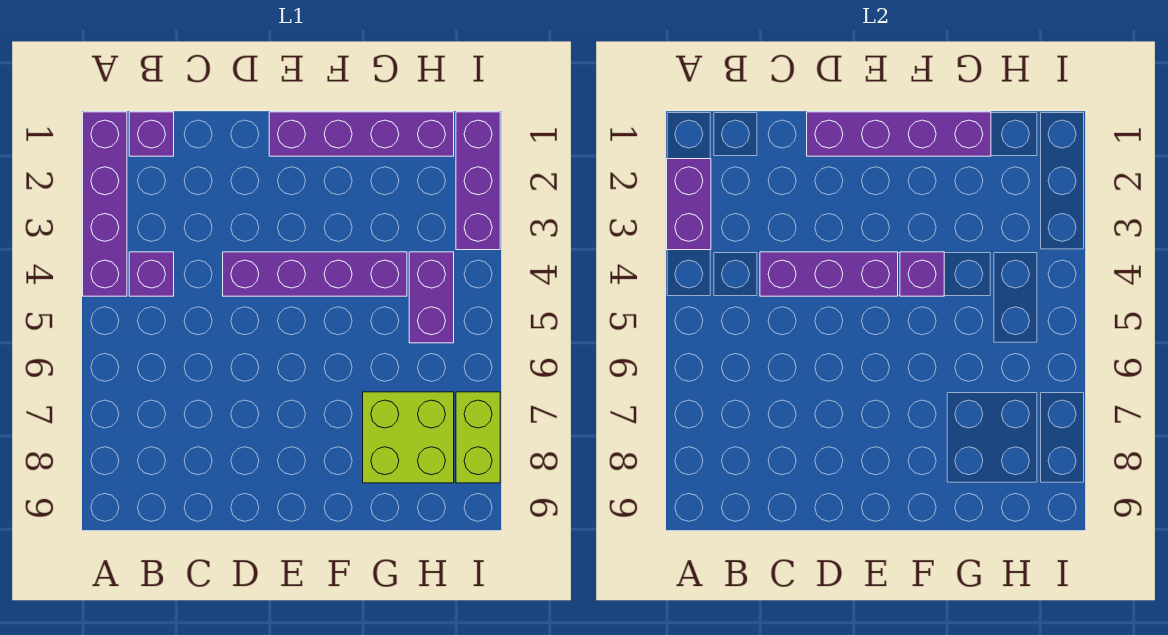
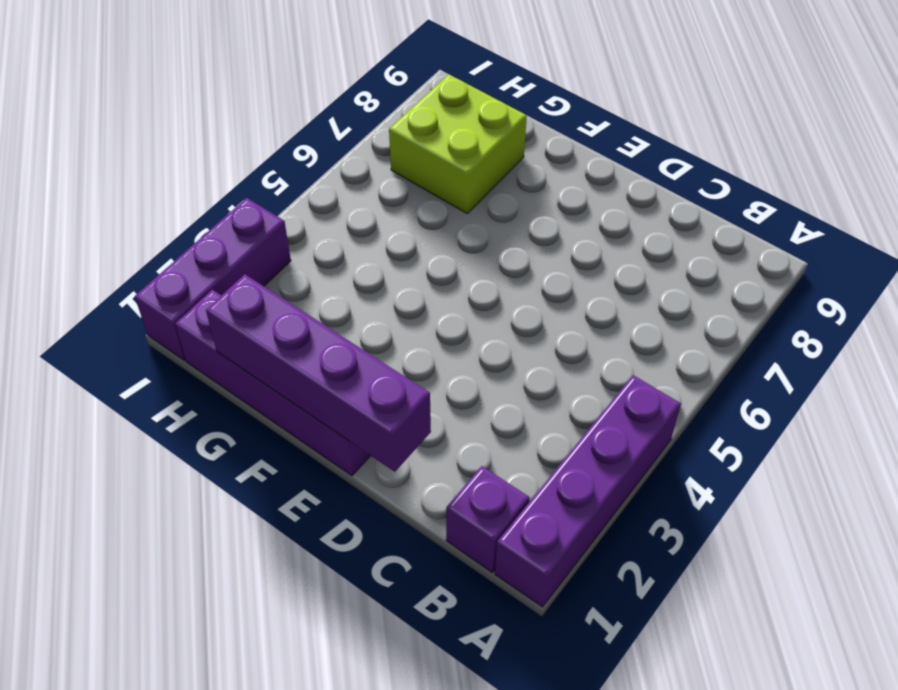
none -> purple brick B4 level 1
none -> purple brick D4:G4 level 1
none -> purple brick H4:H5 level 1

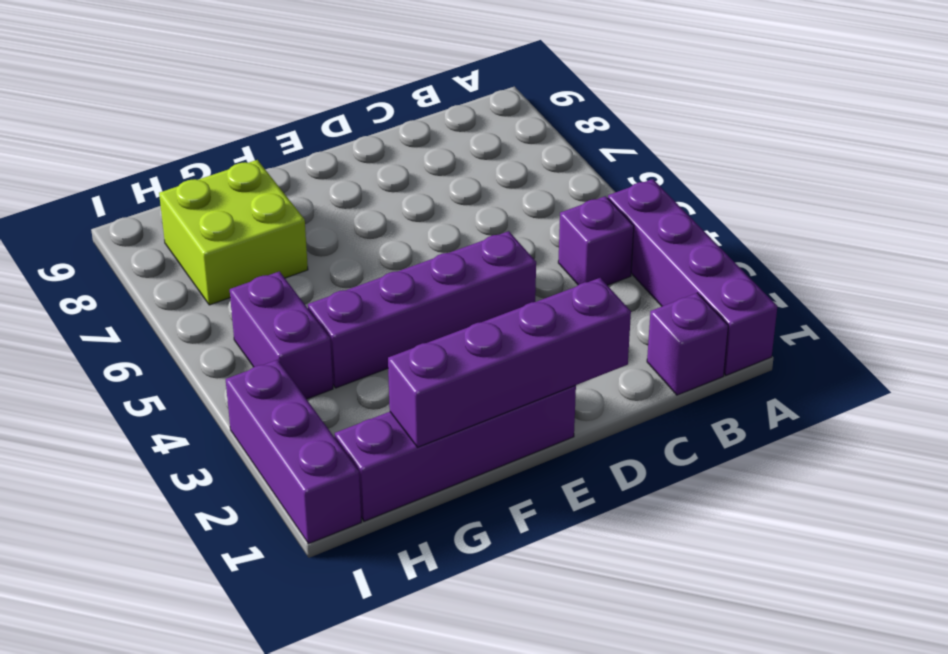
none -> lime brick I7:I8 level 1
none -> purple brick A2:A3 level 2
none -> purple brick C4:E4 level 2

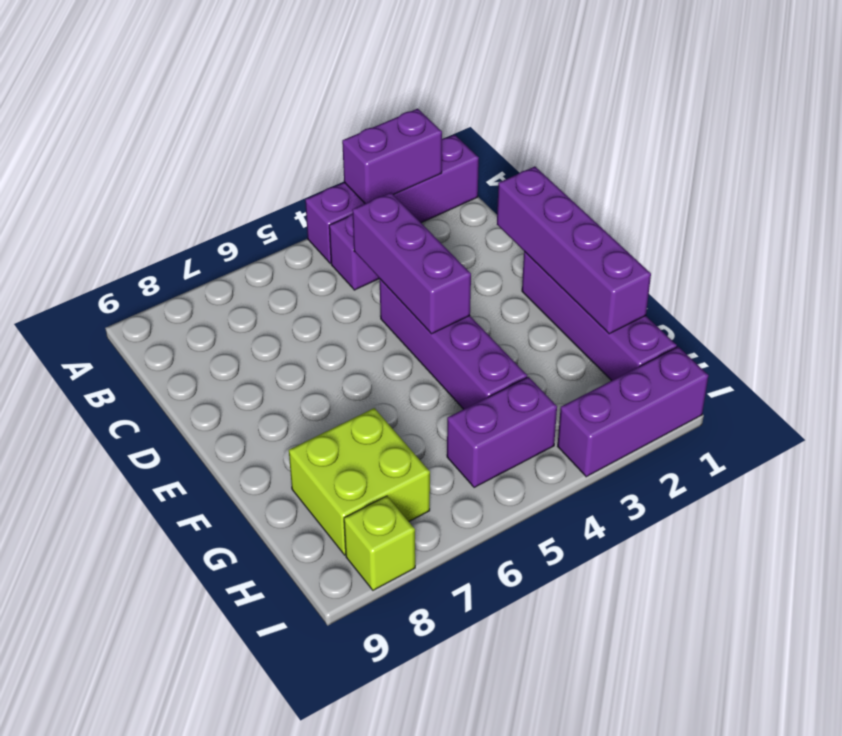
lime brick I8 level 1 -> lime brick I7:I8 level 1
none -> purple brick B1 level 1
none -> purple brick F4 level 2

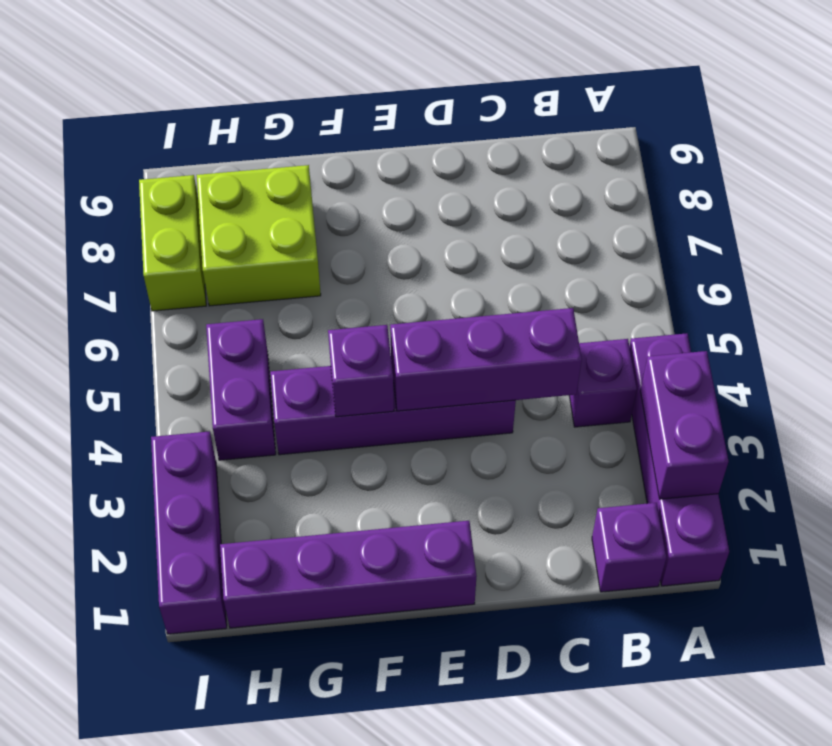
none -> purple brick D1:G1 level 2

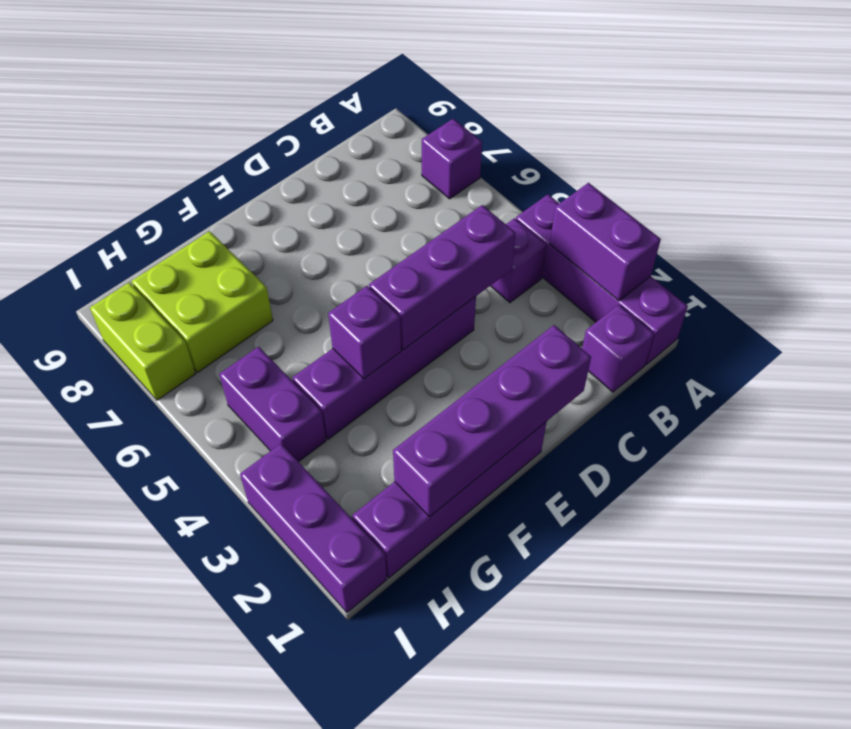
purple brick A7 level 1 -> none

